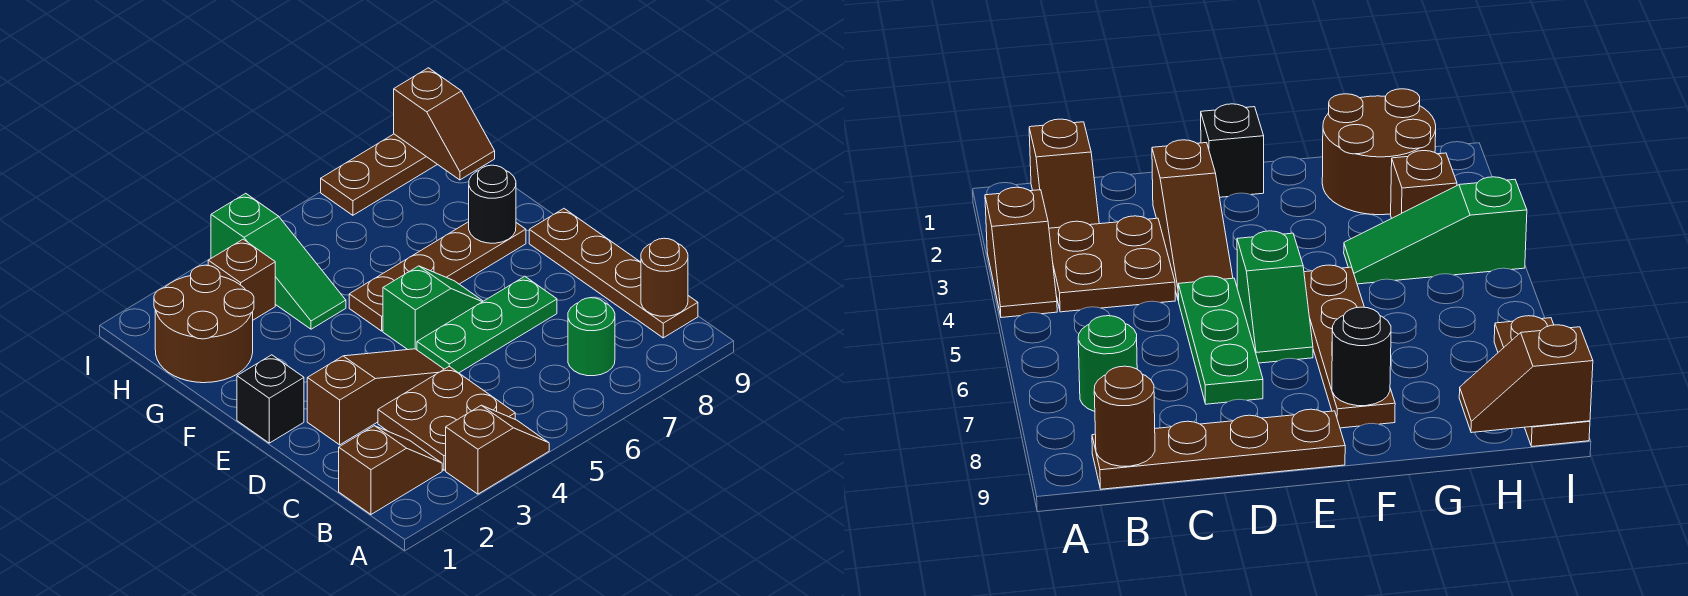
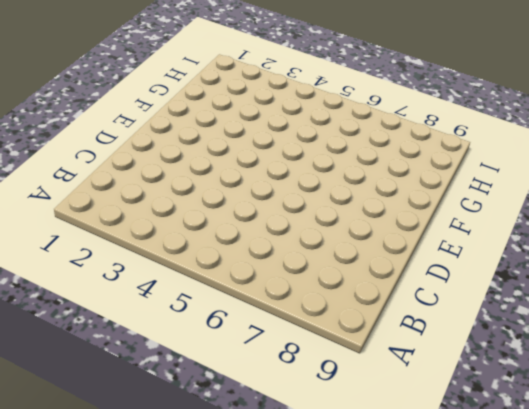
none -> brown slope A3:A4 level 1 top 3
none -> brown slope B1:B2 level 1 top 1
none -> brown plate B3:C4 level 1

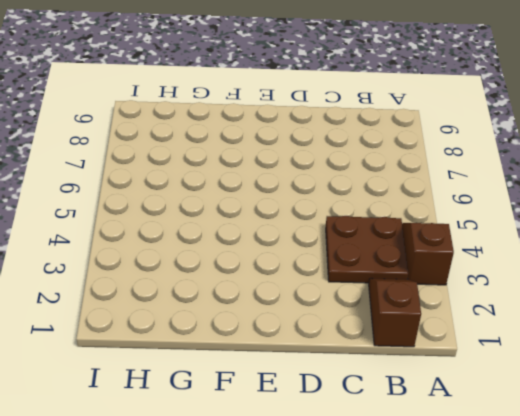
none -> green round brick B7 level 1
none -> brown plate B9:E9 level 1
none -> brown slope D2:D4 level 1 top 2

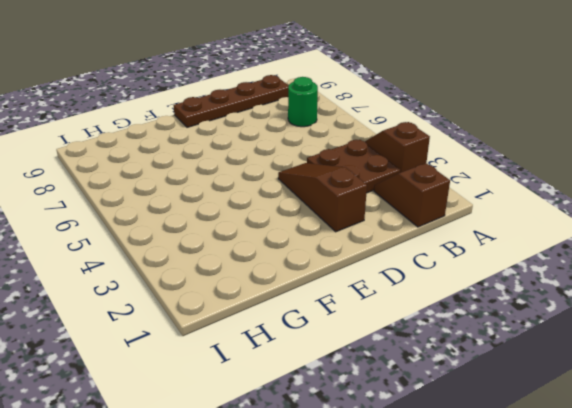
none -> green plate D5:D7 level 1
none -> black brick E1 level 1
none -> green slope E5:E6 level 1 top 5

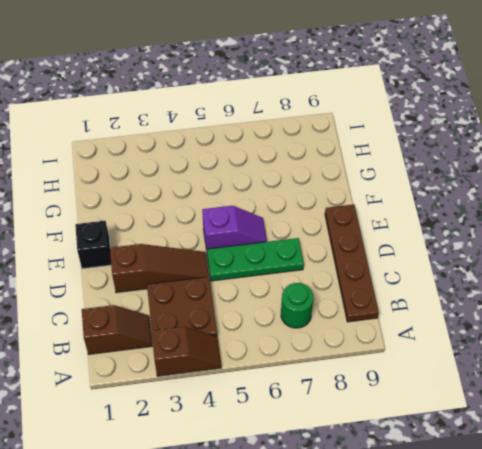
purple slope E5:E6 level 1 top 5 -> green slope E5:E6 level 1 top 5
none -> brown plate F5:F8 level 1
none -> brown round brick G1:H2 level 1
none -> green slope G4:I4 level 1 top I

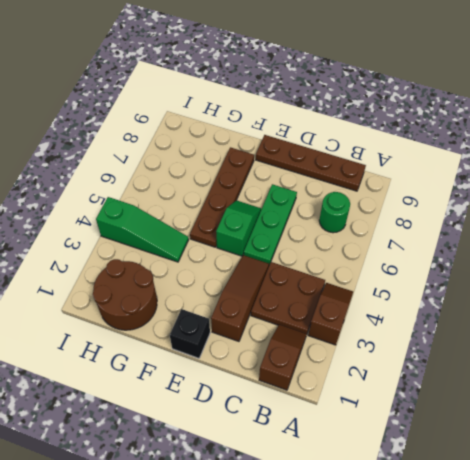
none -> brown brick H3 level 1
none -> brown plate I7:I9 level 1
none -> brown round brick B9 level 2

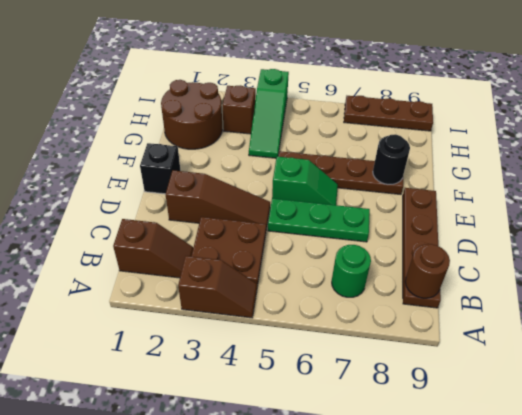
none -> brown slope H9:I9 level 2 top I

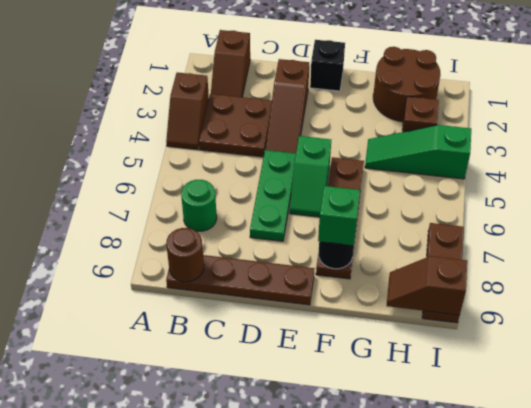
green brick F8 level 3 -> none

